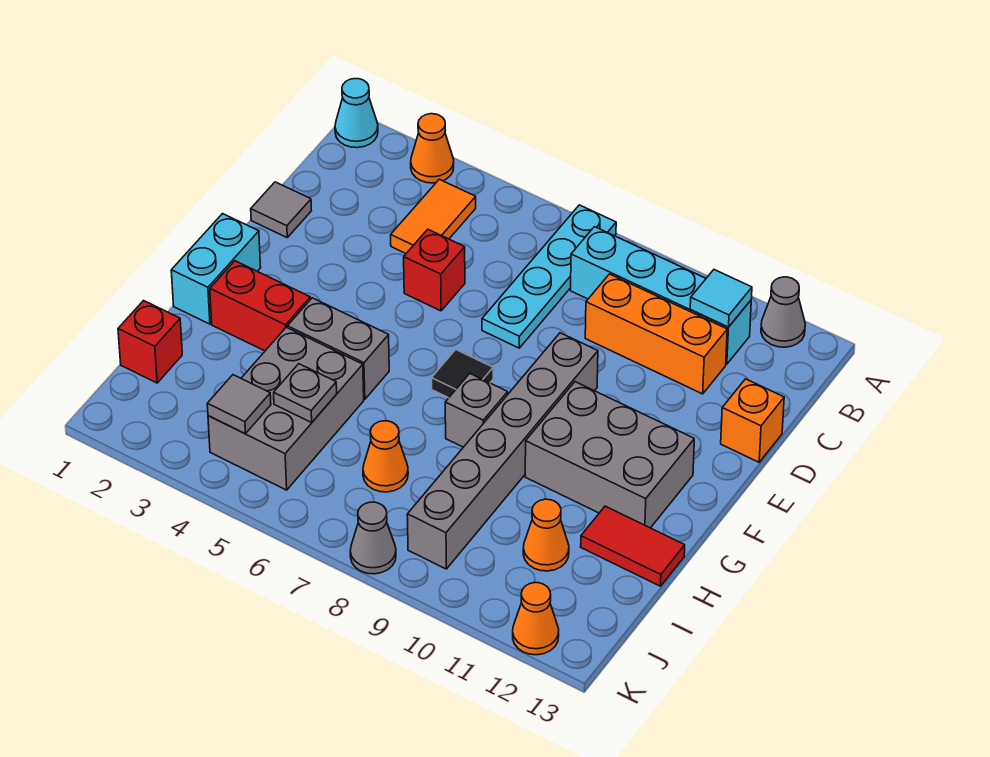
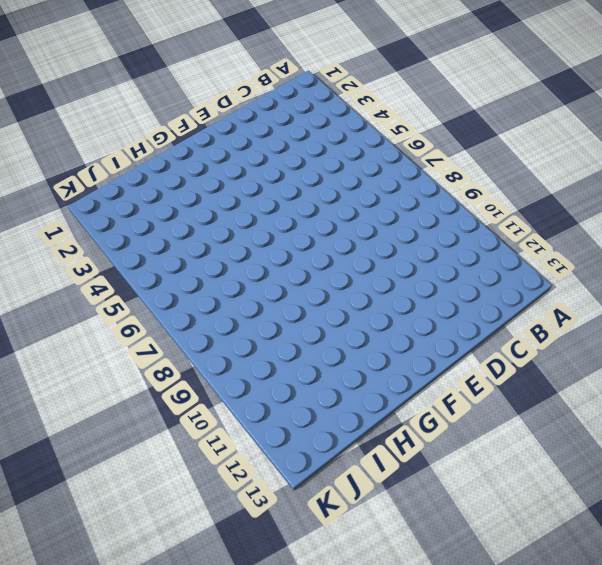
none -> cyan cone A1 level 1
none -> orange cone A3 level 1
none -> cyan plate A7:D7 level 1

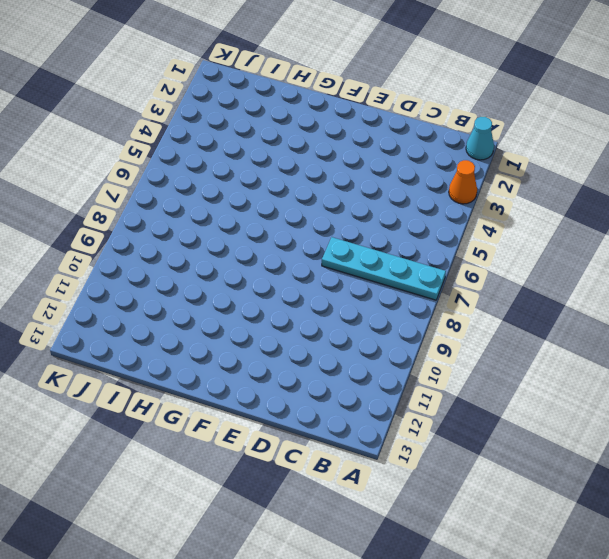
none -> grey cone A12 level 1
none -> orange tile B4:C4 level 1
none -> cyan brick B8:B11 level 1

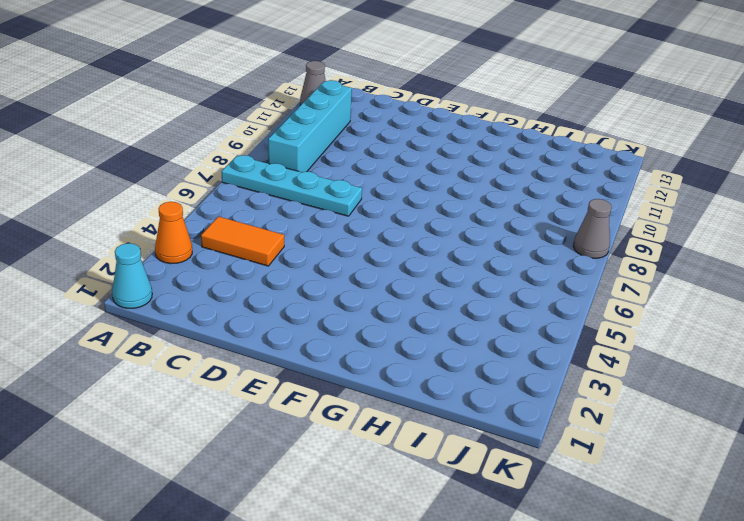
none -> orange brick C9:C11 level 1
none -> grey tile D1 level 1
none -> red brick D5 level 1

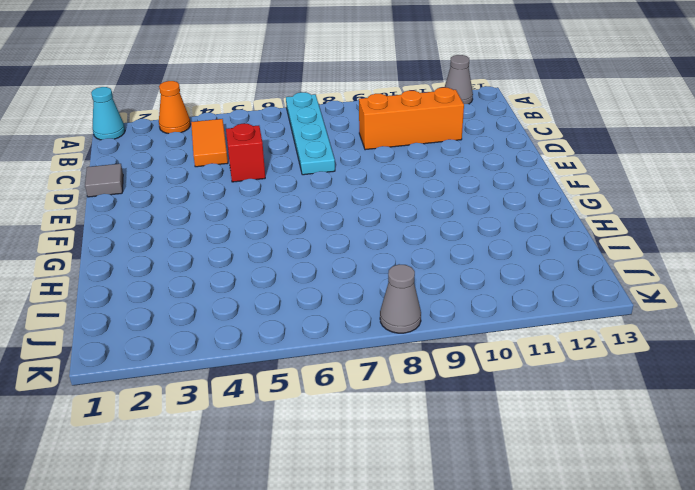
none -> cyan brick B8:B11 level 1
none -> orange brick D13 level 1
none -> grey brick E9:J9 level 1

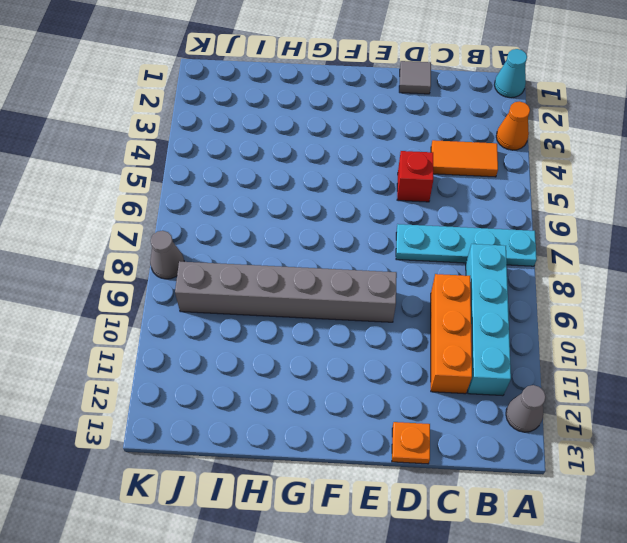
orange plate D13 level 1 -> orange brick D13 level 1
none -> cyan brick F1:G1 level 1
none -> black tile F7 level 1
none -> grey brick F10:G12 level 1

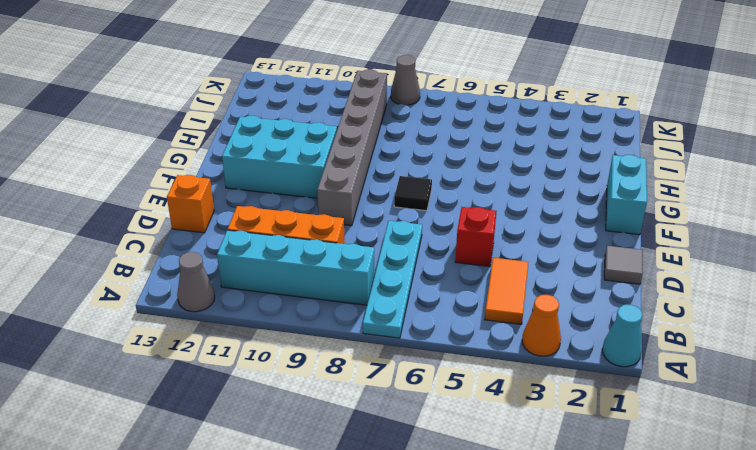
cyan brick F10:G12 level 1 -> grey brick F10:G12 level 1
none -> red brick G2:G3 level 1
none -> grey brick G4:G5 level 1
none -> grey brick G8 level 1

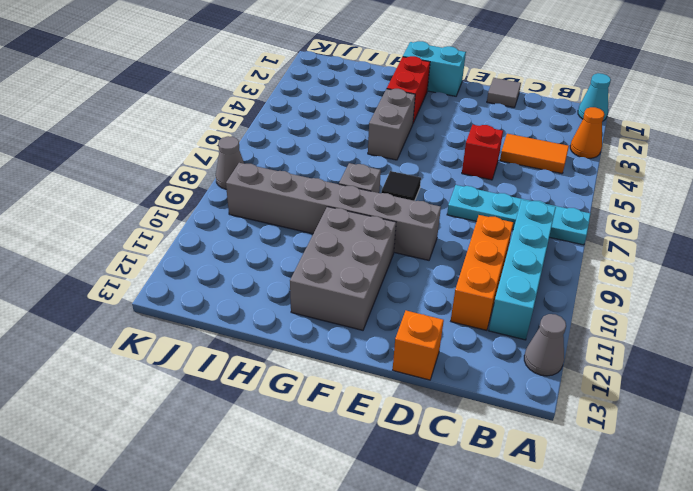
none -> grey brick H4:J5 level 1
none -> red tile H12:H13 level 1
none -> red brick I1 level 1

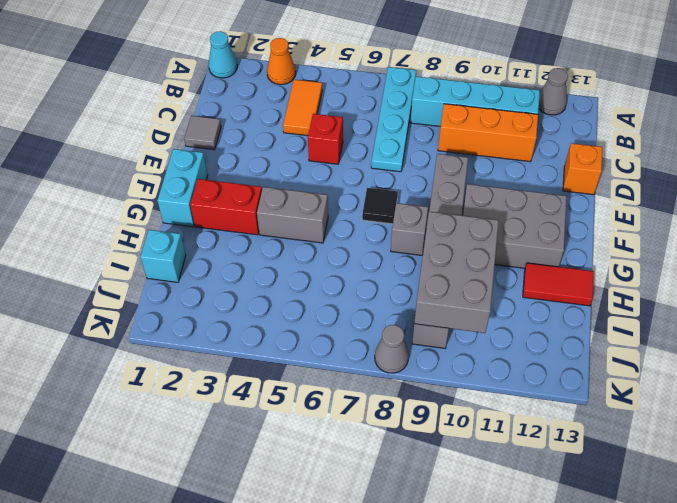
grey brick H9:J10 level 2 -> grey brick H4:J5 level 1
cyan brick I1 level 1 -> red brick I1 level 1
none -> orange cone I7 level 1
none -> orange cone I11 level 1
none -> orange cone K12 level 1

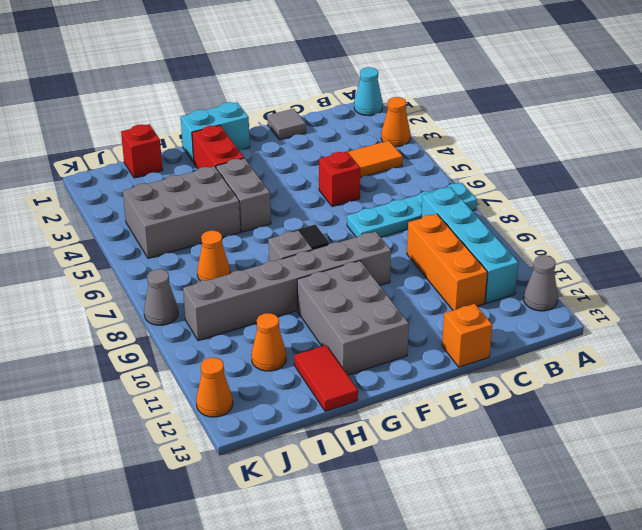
none -> cyan tile B11 level 2
none -> grey plate I5 level 2
none -> grey tile J4 level 2

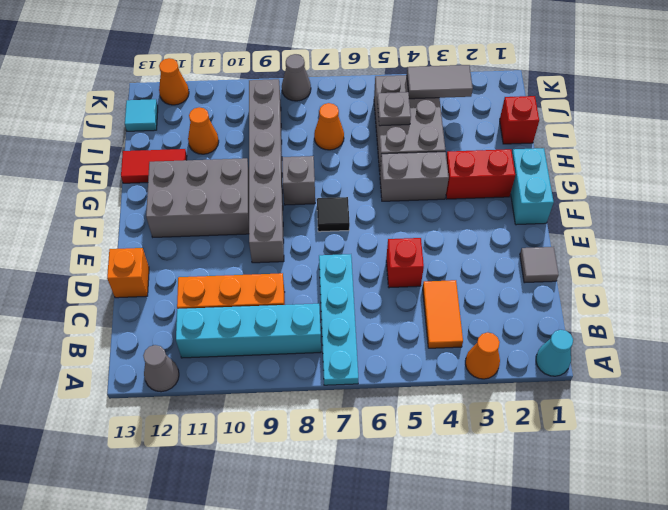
grey tile J3:J4 level 2 -> grey tile J4 level 2
cyan tile J13 level 1 -> cyan tile B11 level 2

